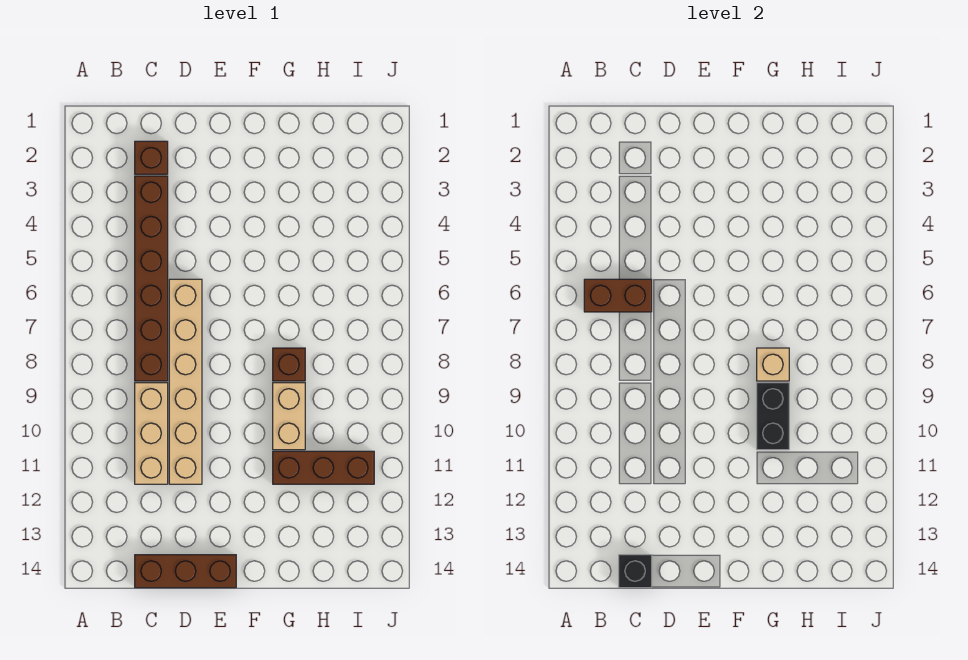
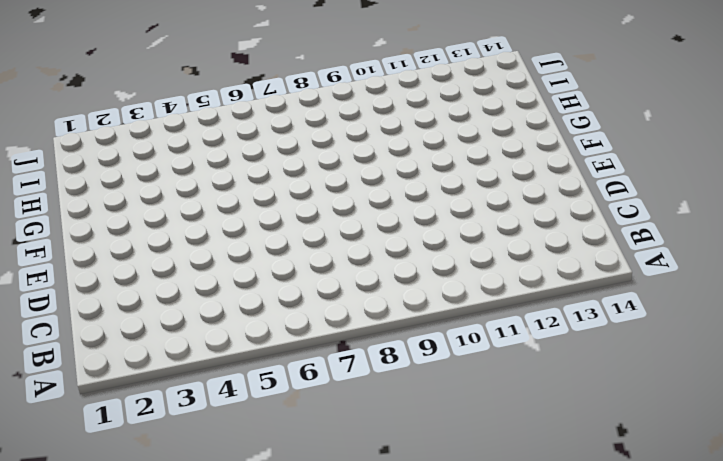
none -> brown brick C2 level 1
none -> brown brick C3:C8 level 1
none -> tan brick C9:C11 level 1

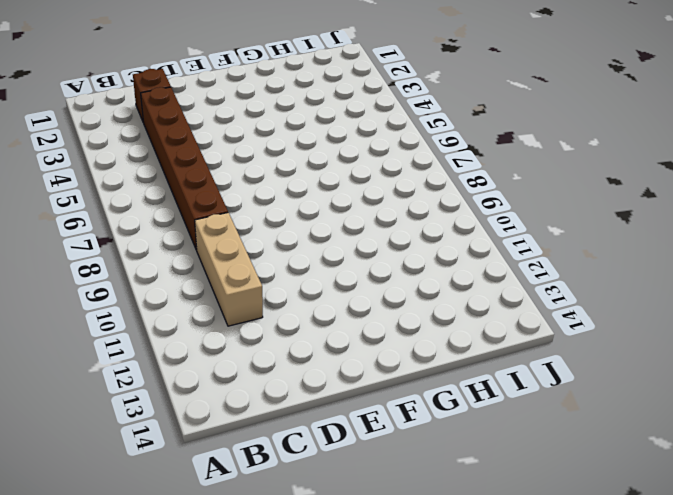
none -> brown brick C14:E14 level 1
none -> tan brick D6:D11 level 1
none -> brown brick G8 level 1

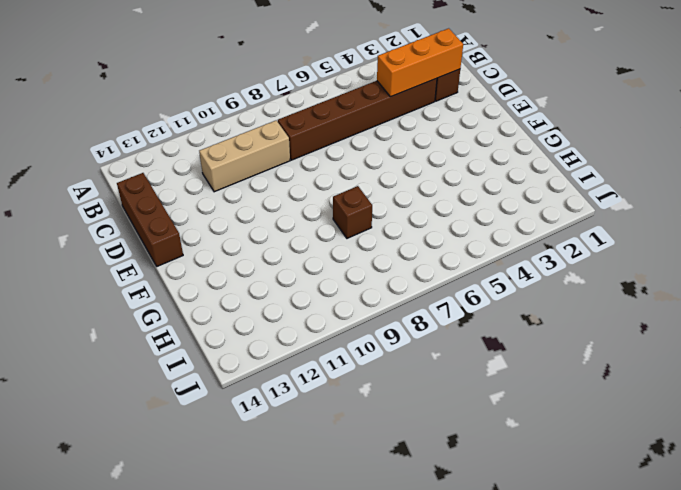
orange brick C2:C4 level 2 -> none
none -> tan brick D6:D11 level 1
none -> tan brick G9:G10 level 1
none -> brown brick G11:I11 level 1

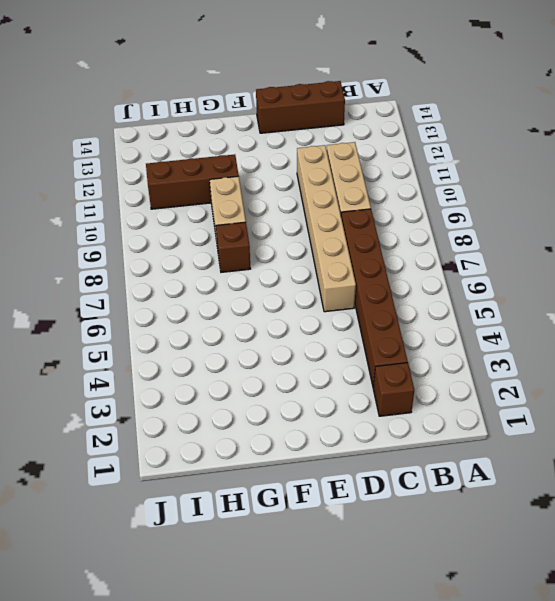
none -> brown brick B6:C6 level 2
none -> black brick C14 level 2
none -> tan brick G8 level 2

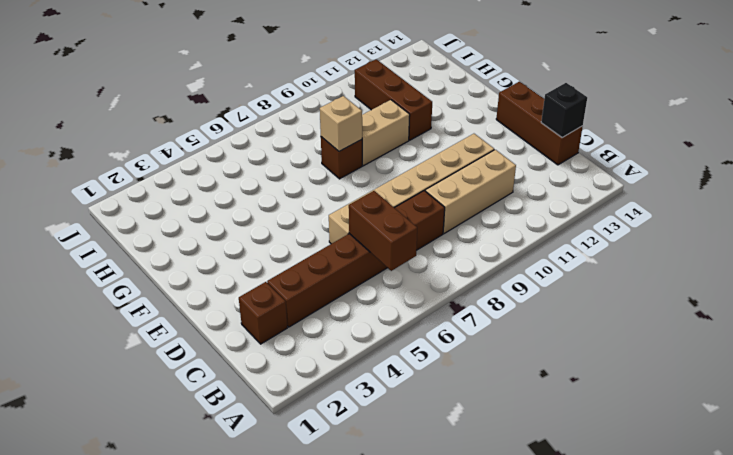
none -> black brick G9:G10 level 2

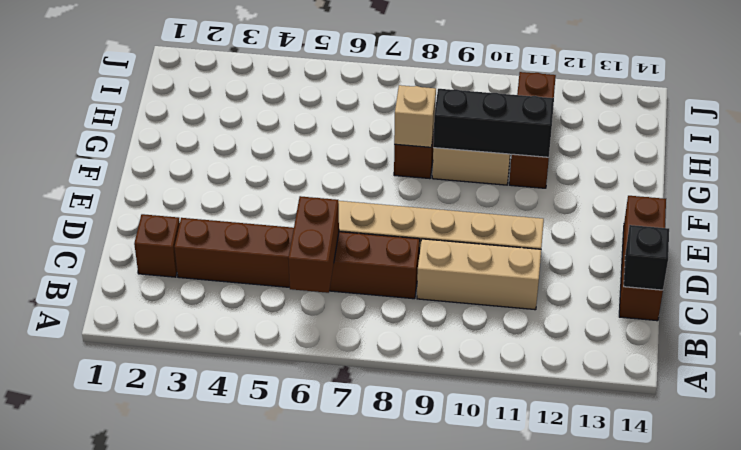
black brick G9:G11 level 2 -> black brick G9:G10 level 2

